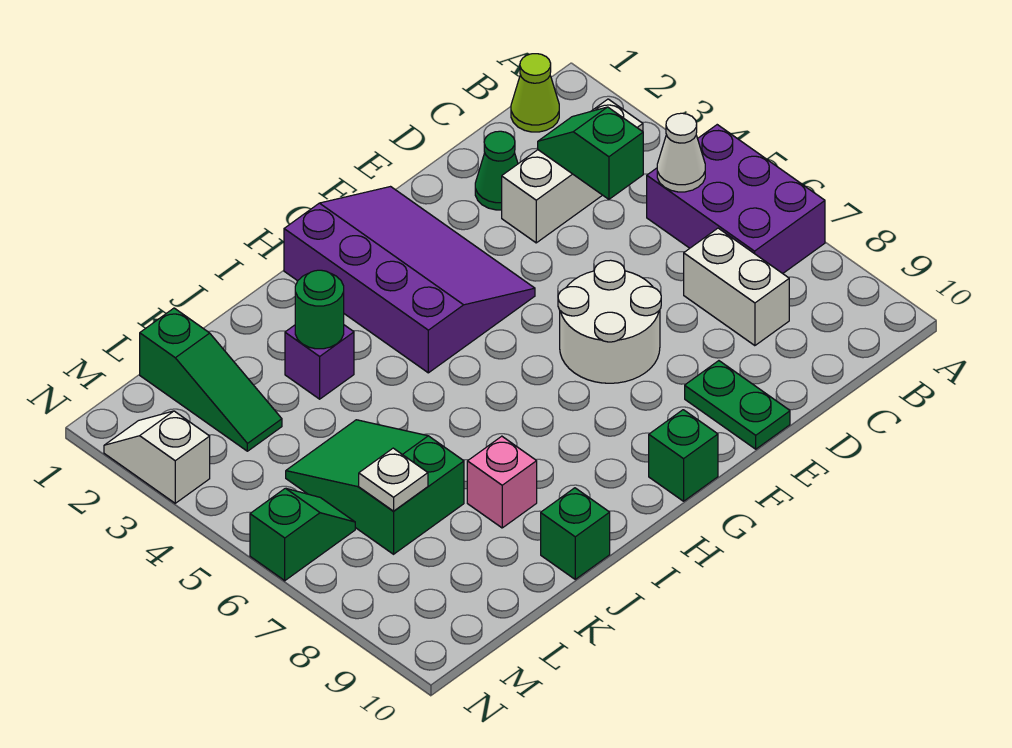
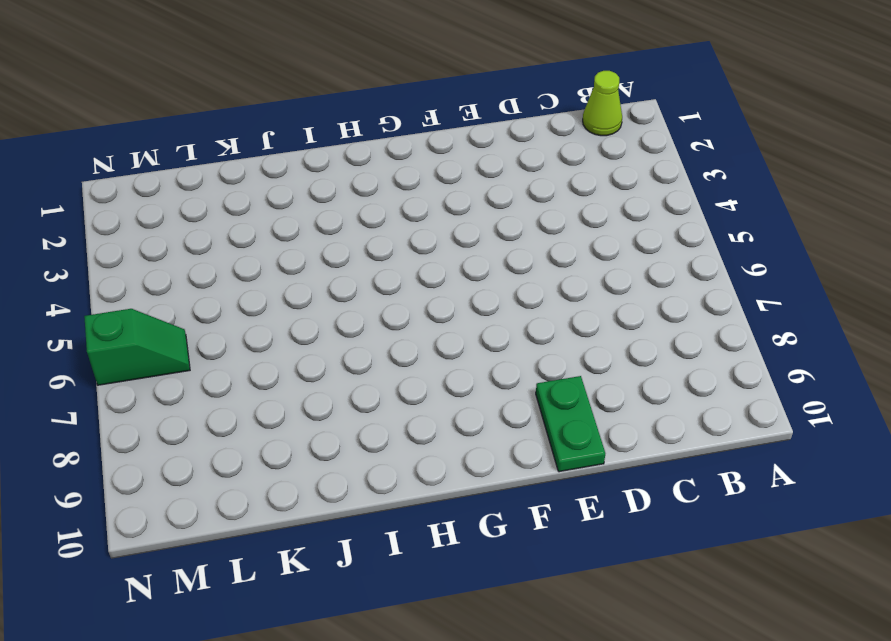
none -> purple brick A5:B7 level 1
none -> white brick B3:D3 level 1
none -> white brick C7:C8 level 1

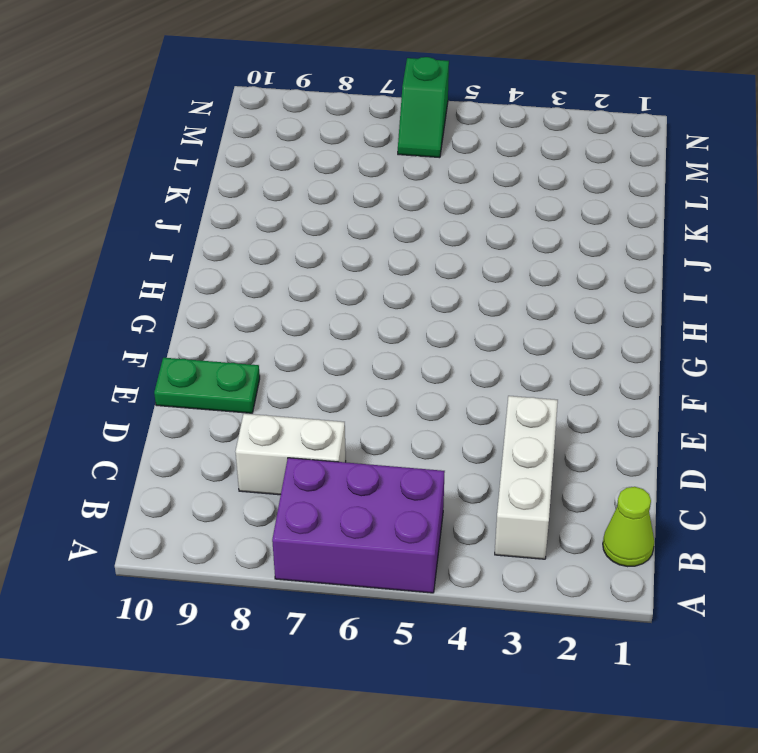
none -> green cone D2 level 1
none -> white round brick E6:F7 level 1
none -> purple slope F1:H4 level 1 top H

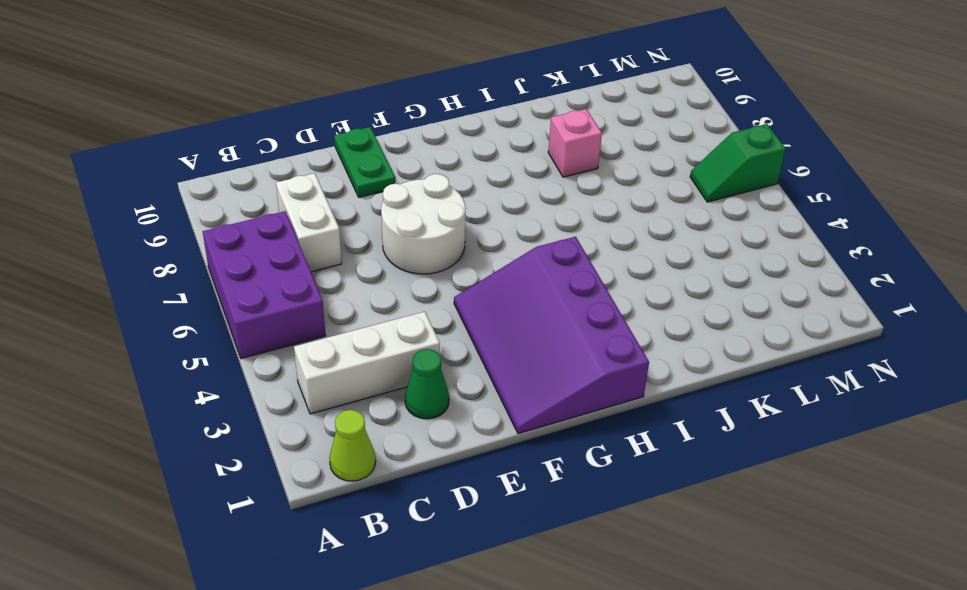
none -> green brick G10 level 1
none -> purple brick J3 level 1
none -> green brick J10 level 1

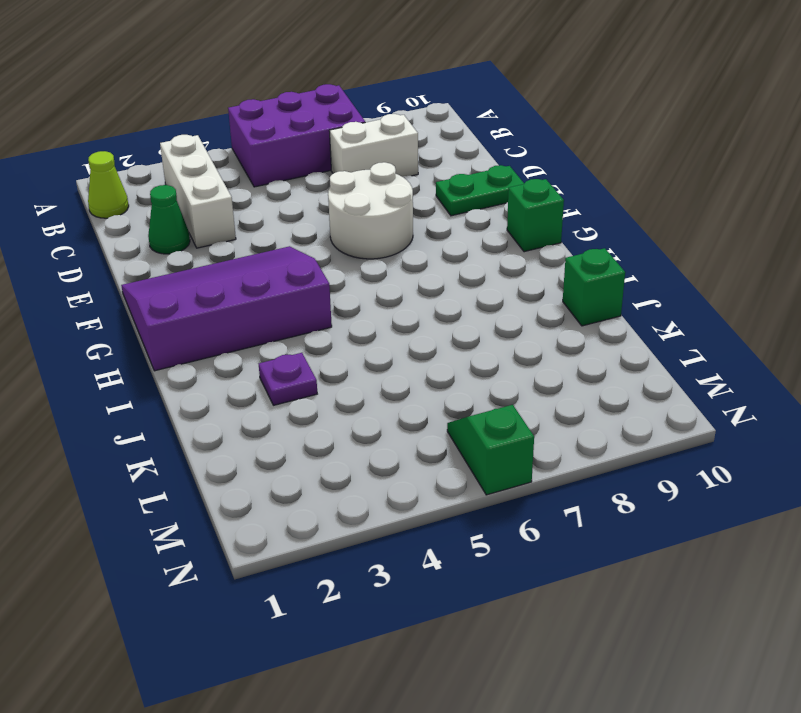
purple plate J3 level 1 -> purple brick J3 level 1
none -> pink brick J8 level 1
none -> green slope K5:L7 level 1 top 7
none -> green slope L1:L3 level 1 top 1

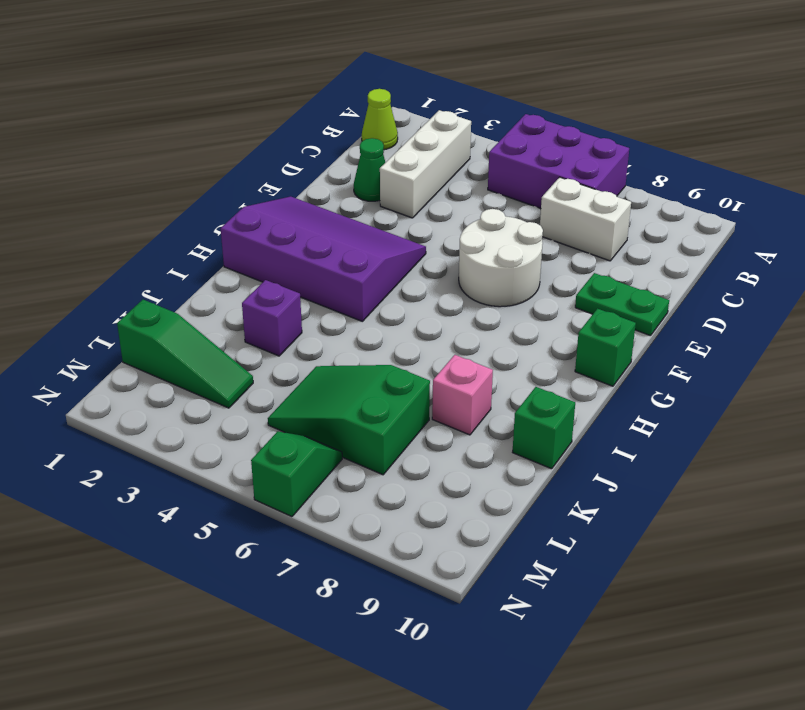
none -> white slope N2:N3 level 1 top 3
none -> white cone B5 level 2
none -> green slope C3:C4 level 2 top 4

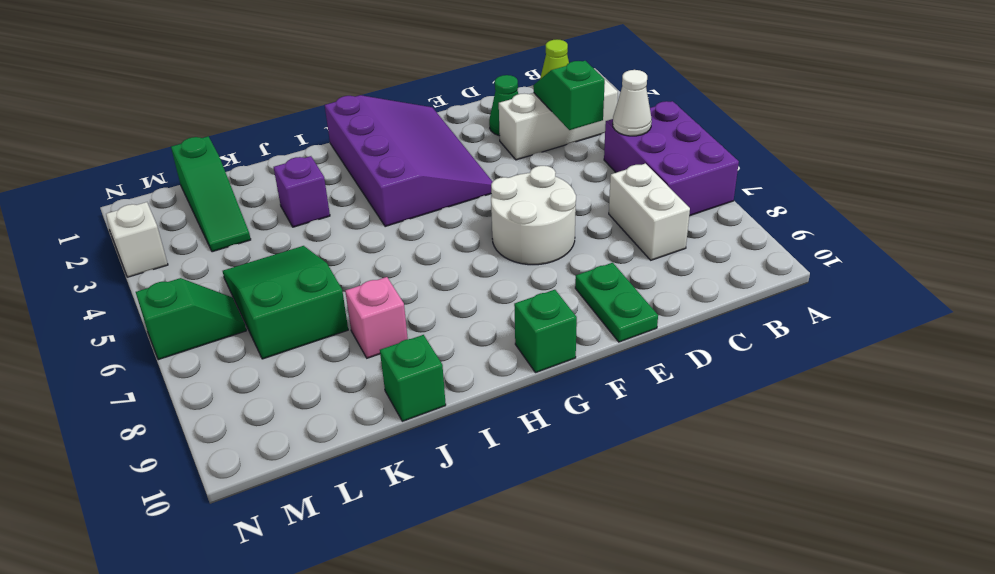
none -> green round brick J3 level 2
none -> white plate L7 level 2

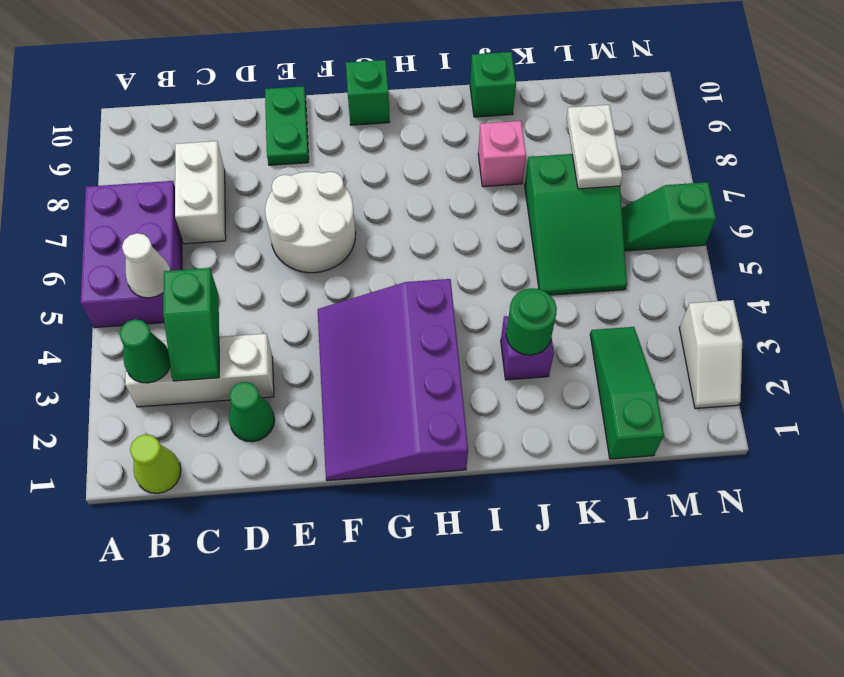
green cone B3 level 2 -> none
white plate L7:L8 level 2 -> white plate L7 level 2

